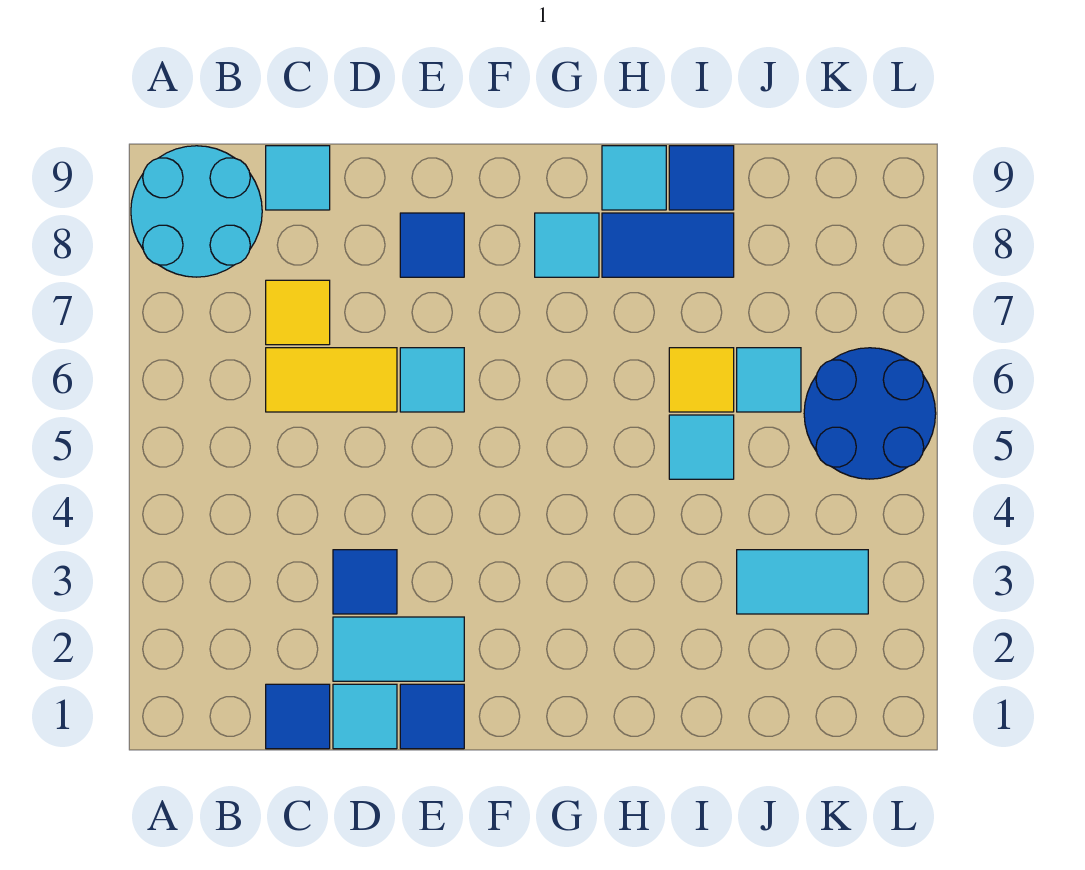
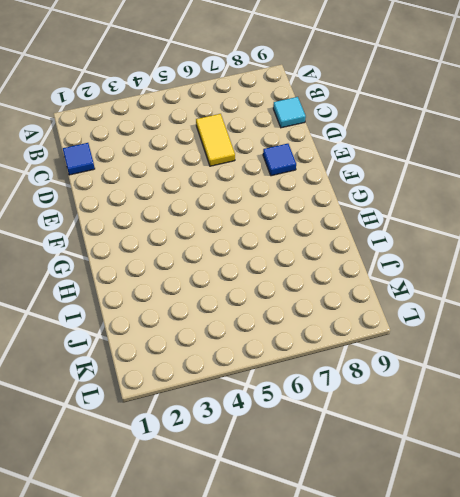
none -> cyan round brick A8:B9 level 1
none -> yellow tile C7 level 1
none -> cyan tile D1 level 1

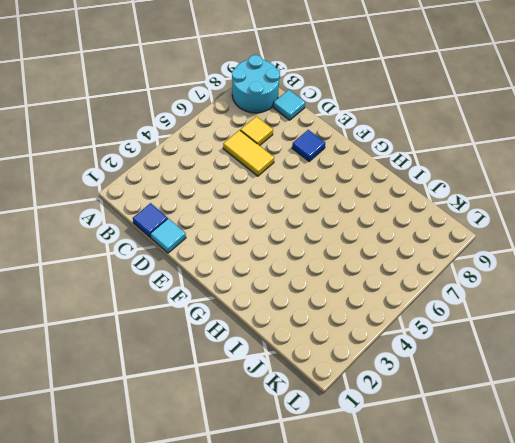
none -> cyan tile D2:E2 level 1
none -> blue tile D3 level 1
none -> blue tile E1 level 1

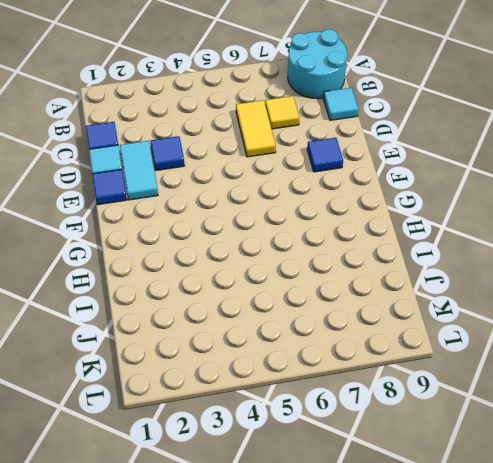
none -> cyan tile E6 level 1
none -> cyan tile G8 level 1
none -> blue tile H8:I8 level 1

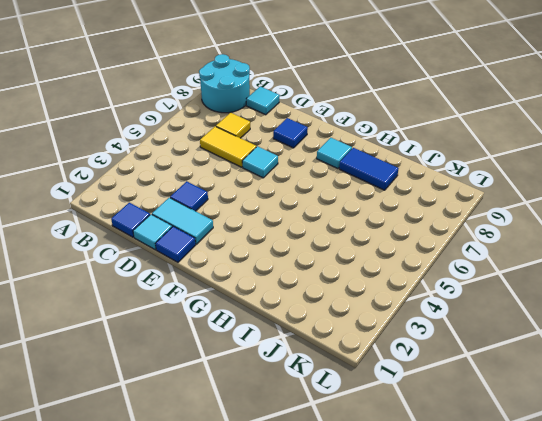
none -> cyan tile H9 level 1
none -> cyan tile I5 level 1
none -> yellow tile I6 level 1

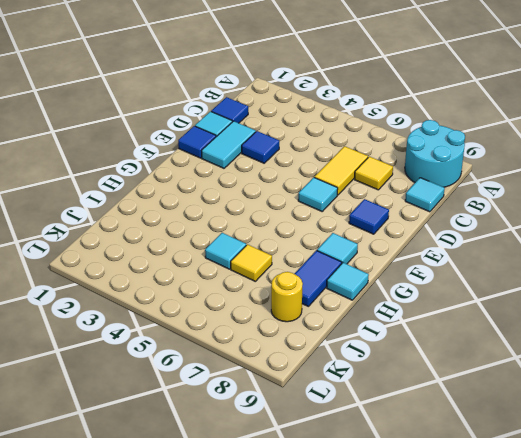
yellow round brick J8 level 1 -> none
none -> blue tile I9 level 1
none -> cyan tile J3:K3 level 1
none -> cyan tile J6 level 1

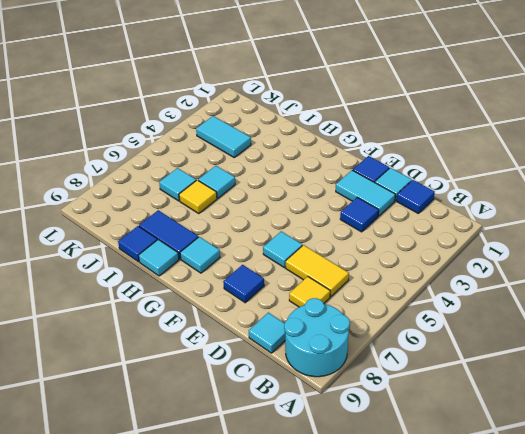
none -> blue round brick K5:L6 level 1

